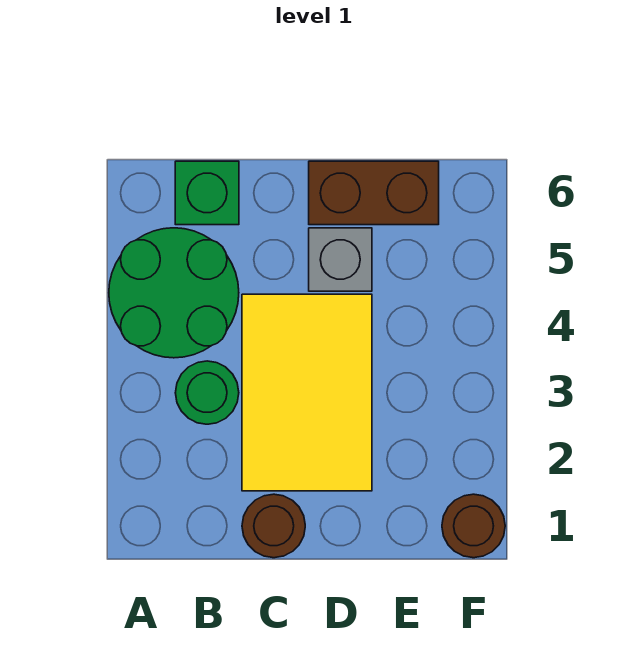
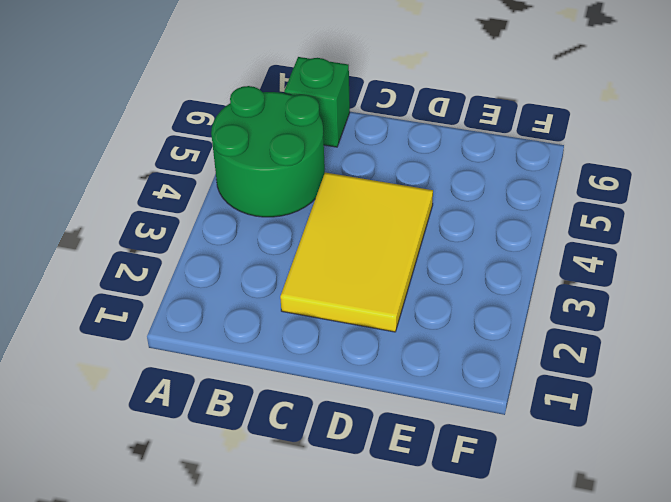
none -> green round brick B3 level 1
none -> brown round brick C1 level 1

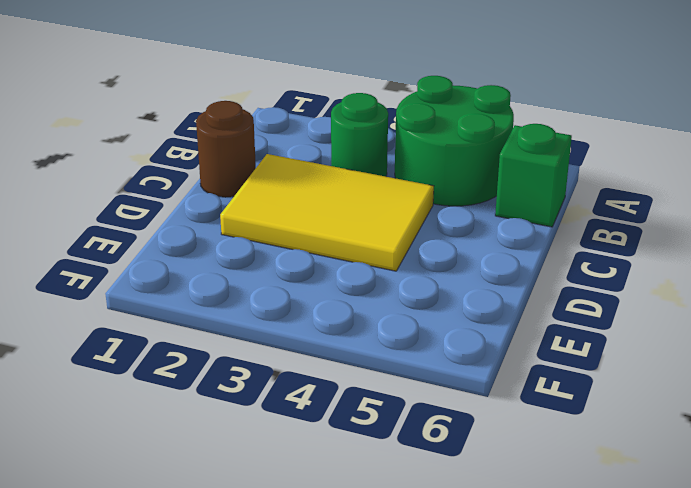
none -> grey brick D5 level 1
none -> brown brick D6:E6 level 1

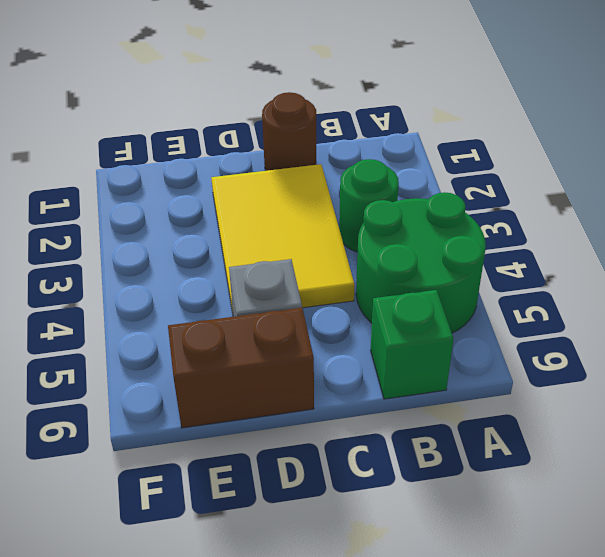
none -> brown round brick F1 level 1

